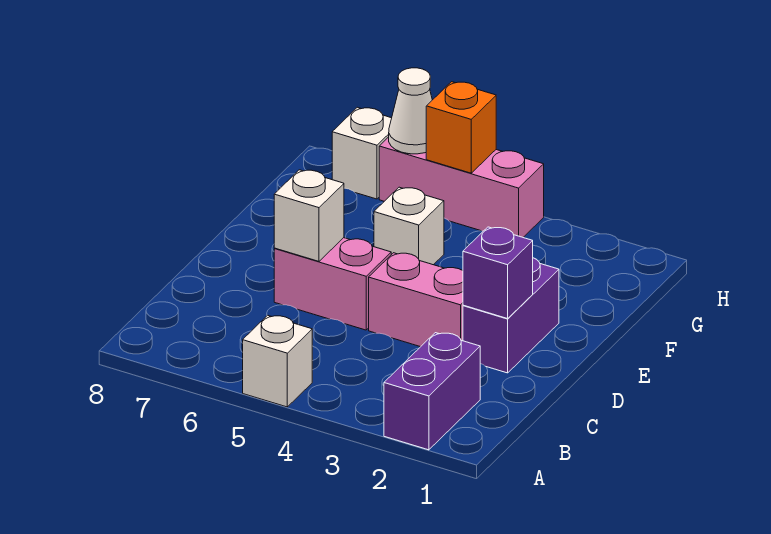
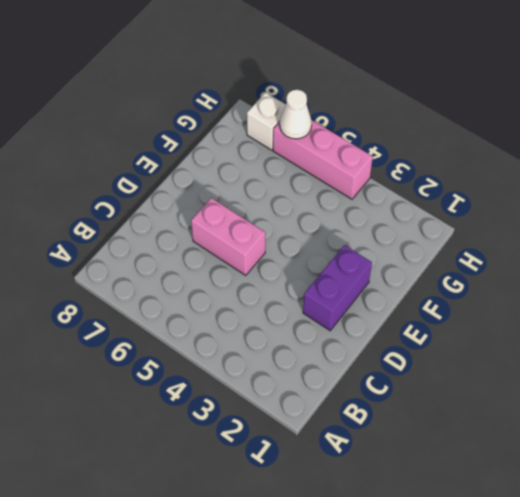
none -> purple brick A2:B2 level 1
none -> white brick A5 level 1
none -> pink brick D3:D4 level 1

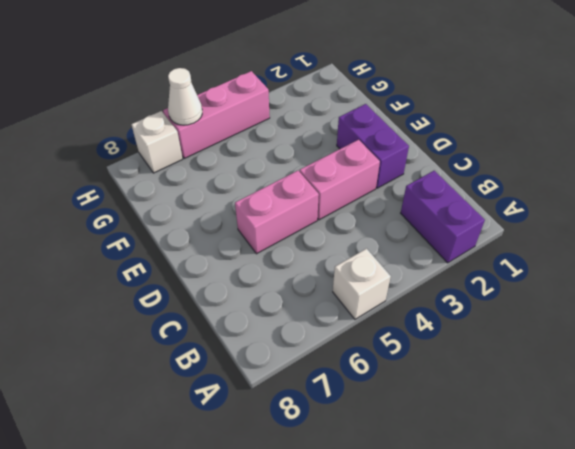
none -> white brick F5 level 1
none -> purple brick D2 level 2
none -> white brick D6 level 2

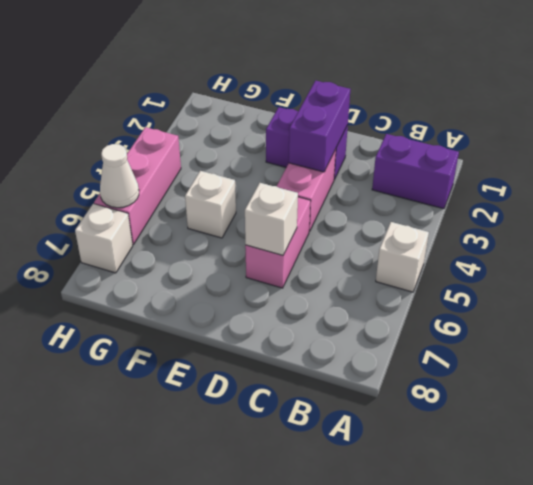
purple brick D2:D3 level 2 -> purple brick D2 level 2
none -> orange brick H5 level 2

